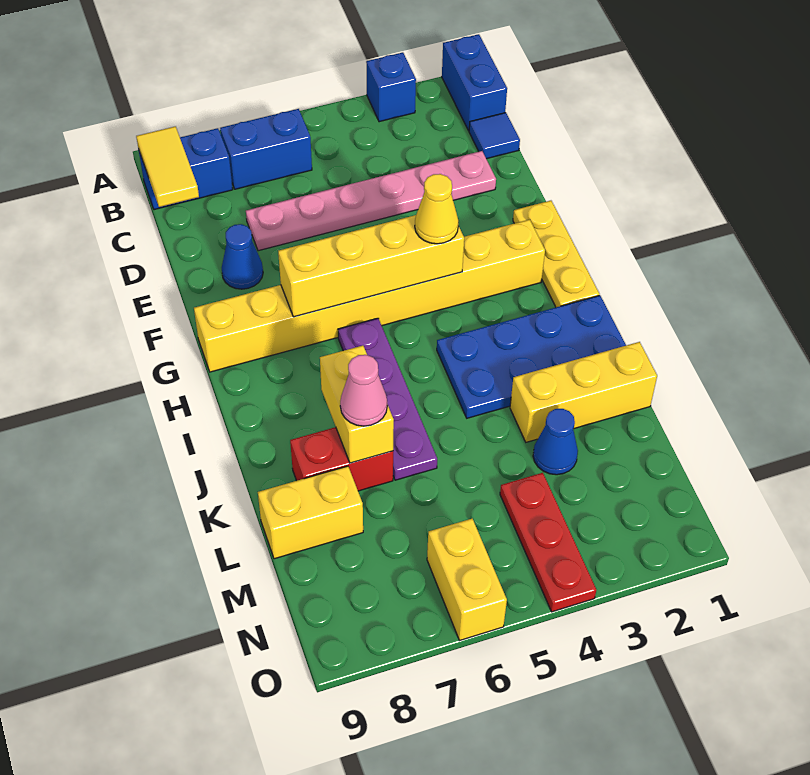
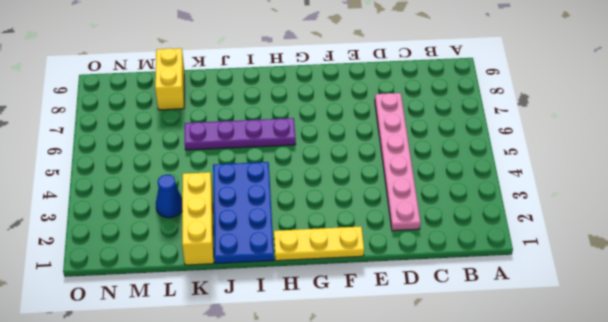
none -> blue brick A1:B1 level 1
none -> blue brick A3 level 1
none -> blue brick B6:B7 level 1

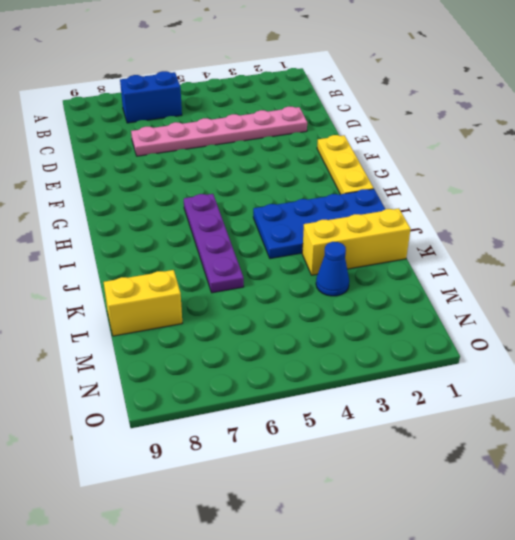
none -> blue brick A1:B1 level 1
none -> blue brick A3 level 1
none -> blue brick B8:B9 level 1

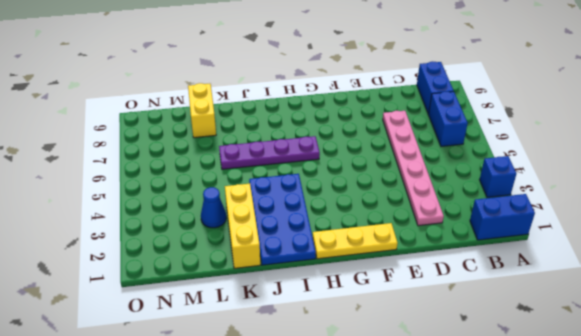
none -> blue tile C1 level 1
none -> blue cone E8 level 1
none -> yellow brick G2:G9 level 1

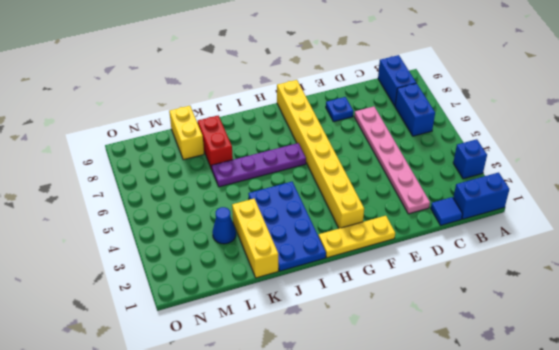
blue plate E8 level 1 -> blue cone E8 level 1
none -> red plate M4:O4 level 1
none -> yellow brick N6:O6 level 1
none -> yellow tile B9:C9 level 2

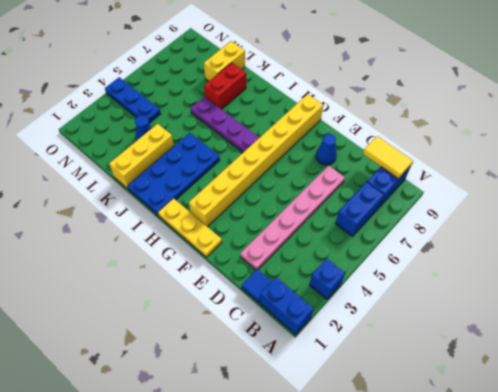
blue plate M4:O4 level 1 -> red plate M4:O4 level 1
none -> yellow brick N6:O6 level 1
none -> yellow brick G4:G7 level 2
none -> yellow brick J7:K7 level 2

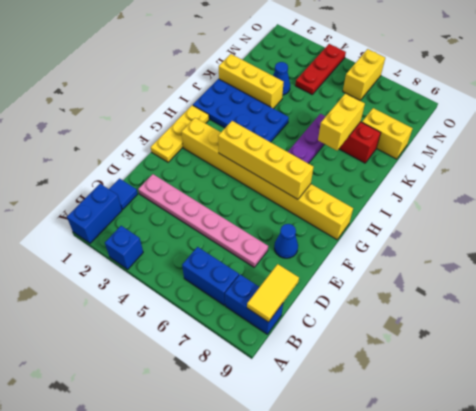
none -> yellow cone G4 level 3
none -> pink cone K7 level 3

